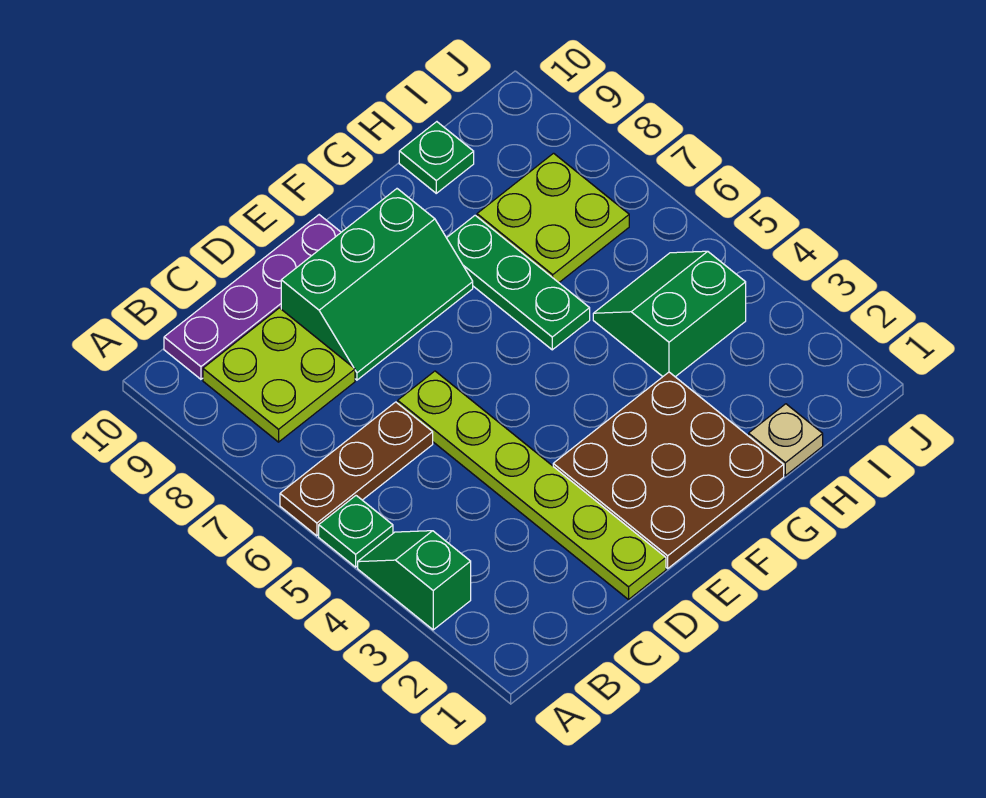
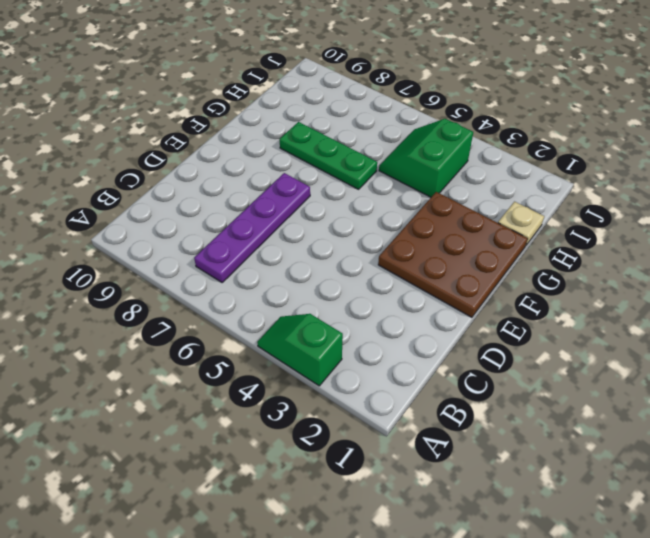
purple plate B7:E7 level 1 -> purple plate B10:E10 level 1
none -> green plate A5 level 1
none -> brown plate A6:C6 level 1
none -> lime plate B8:C9 level 1

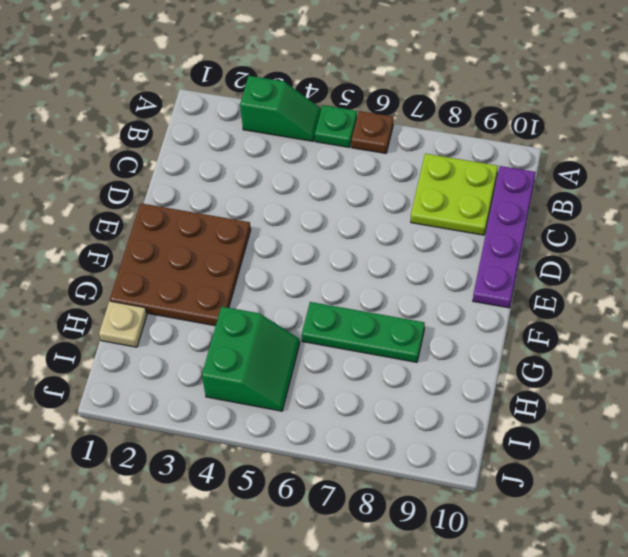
brown plate A6 level 1 -> brown plate A6:C6 level 1
none -> lime plate D1:D6 level 1
none -> green slope D8:F9 level 1 top 9
none -> lime plate H7:I8 level 1

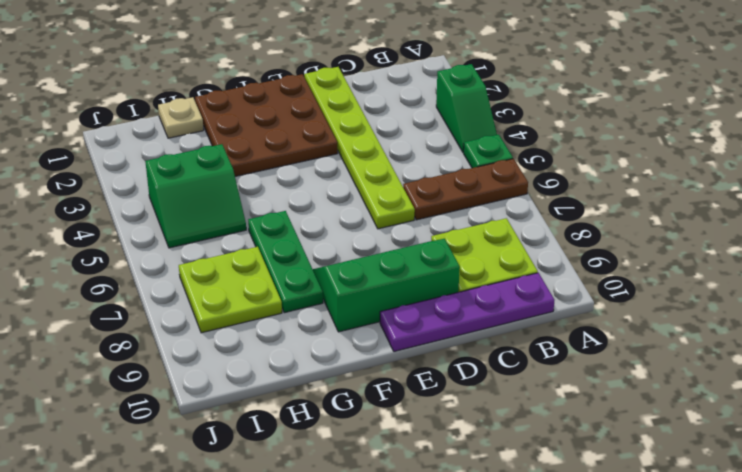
none -> green plate H10 level 1

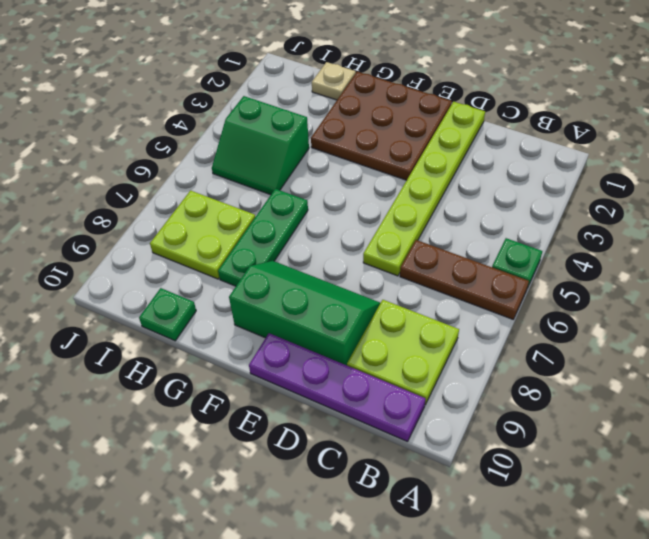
none -> green slope A3:A4 level 1 top 3

